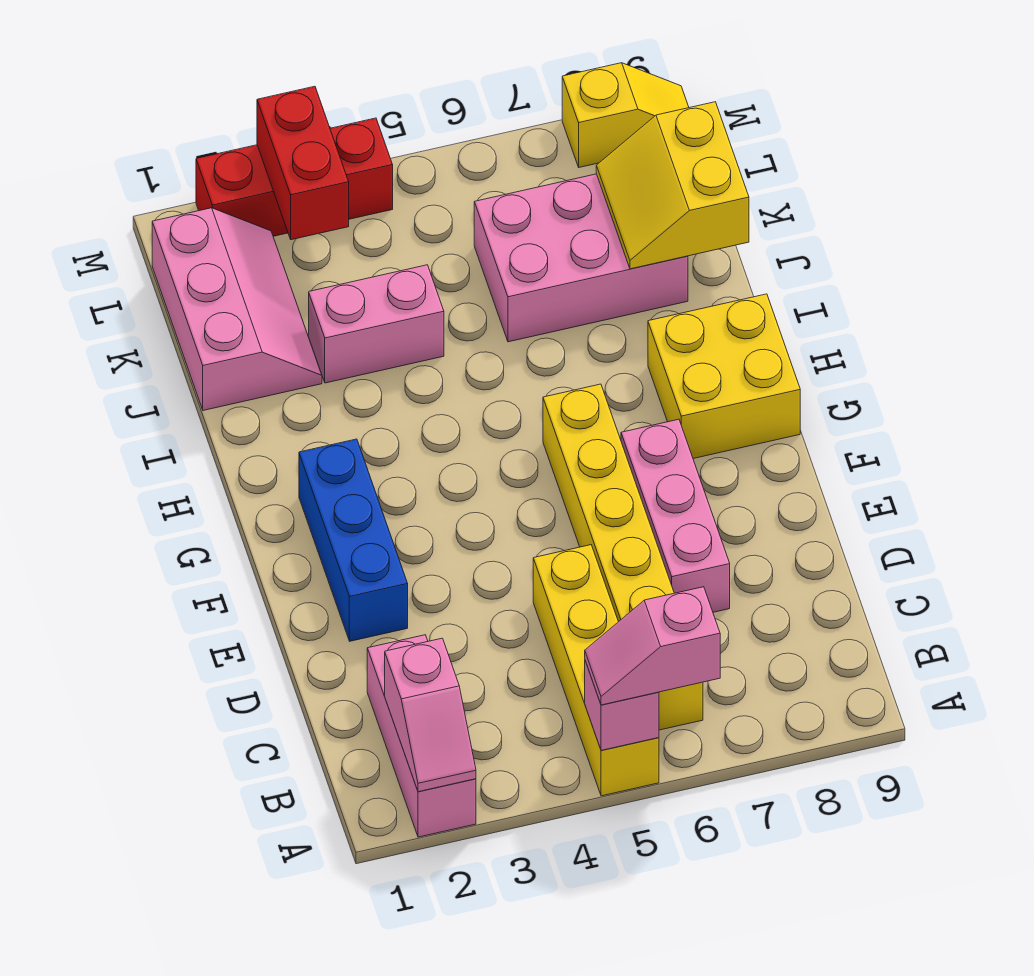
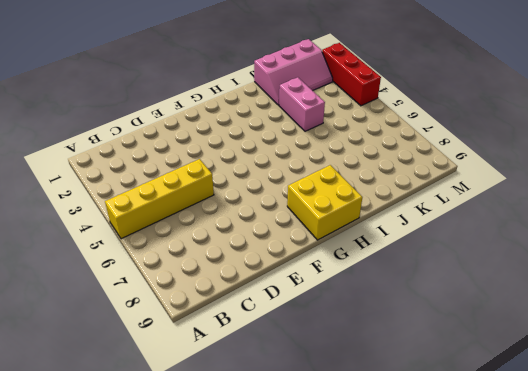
none -> pink brick A2:C2 level 1
none -> yellow brick B6:G6 level 1
none -> pink brick D7:F7 level 1

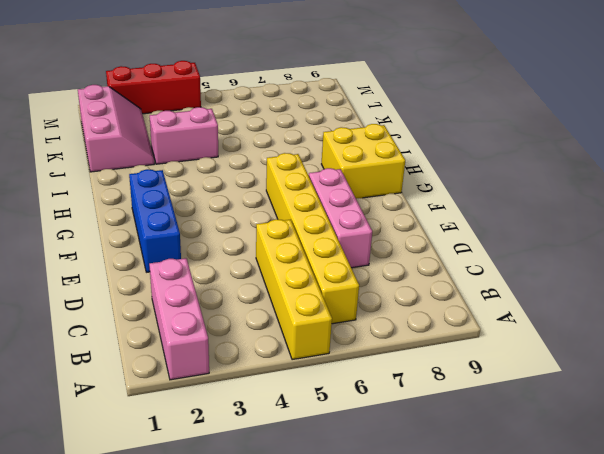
none -> pink brick J6:K8 level 1
none -> yellow slope M8:M9 level 1 top 8
none -> pink slope A2:B2 level 2 top B

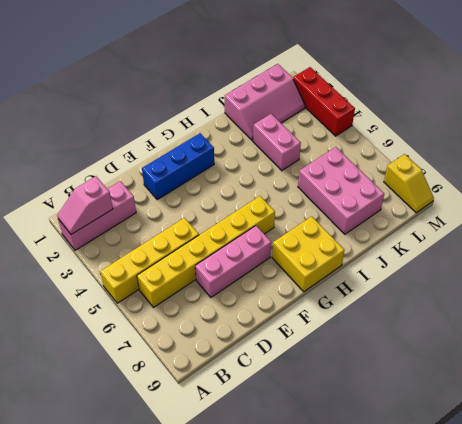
none -> pink brick A5 level 2
none -> yellow slope J8:K9 level 2 top 9
none -> red brick L3:M3 level 2

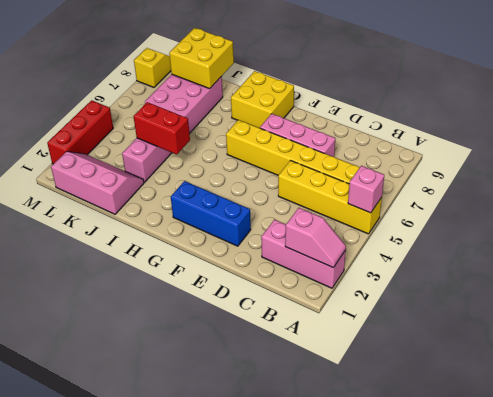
red brick I4:J4 level 2 -> red brick L3:M3 level 2
yellow brick J8:K9 level 2 -> yellow slope J8:K9 level 2 top 9
none -> pink slope A5:A6 level 3 top 6

